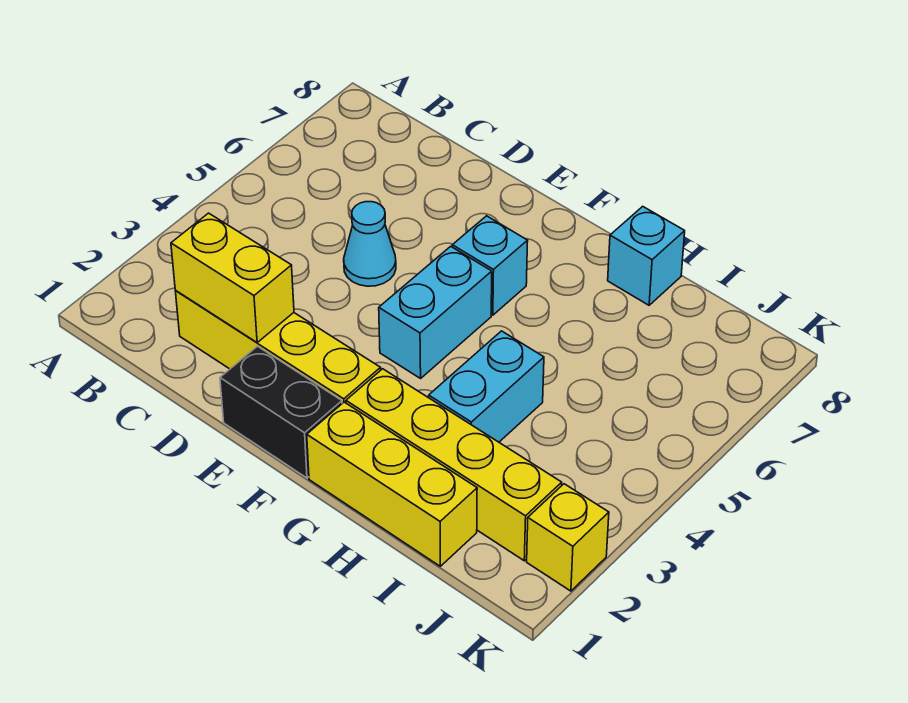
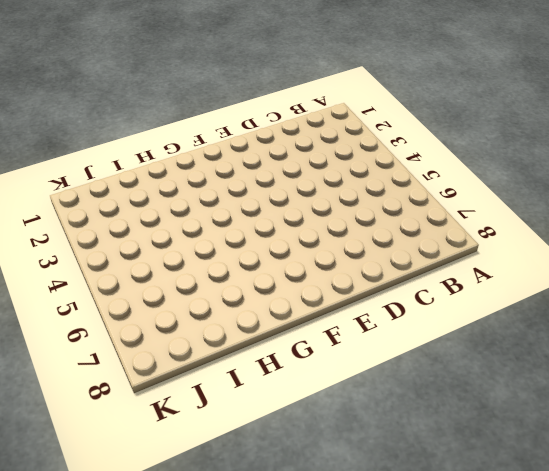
none -> yellow brick C2:F2 level 1
none -> cyan cone D5 level 1

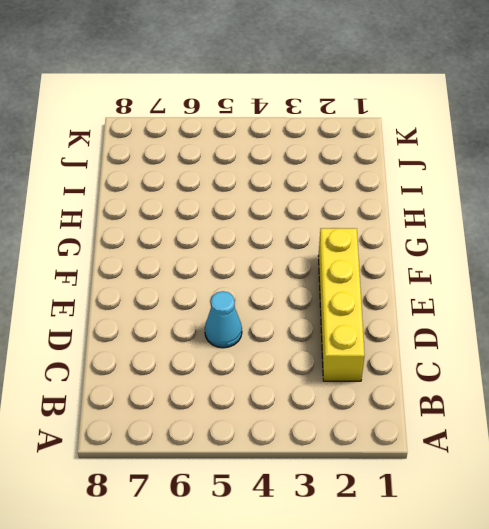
none -> black brick E1:F1 level 1
none -> cyan brick F4:F5 level 1

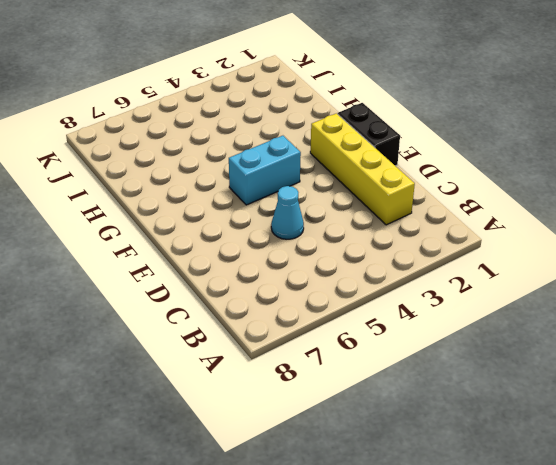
none -> cyan brick F6 level 1
none -> yellow brick G1:I1 level 1

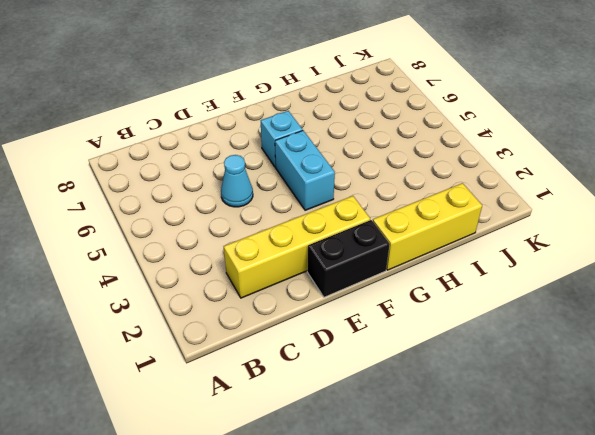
none -> yellow brick G2:J2 level 1
none -> cyan brick H3:H4 level 1

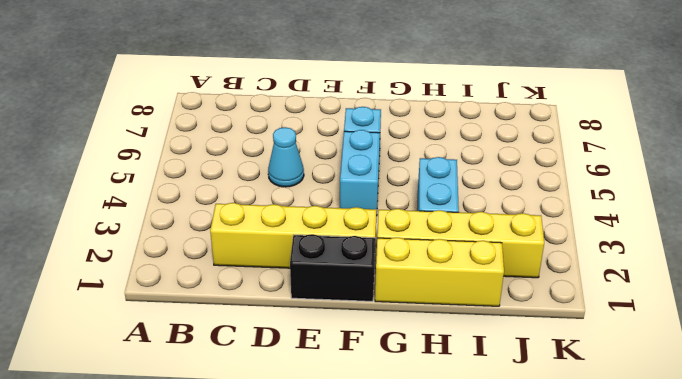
none -> cyan brick H8 level 1
none -> yellow brick K2 level 1

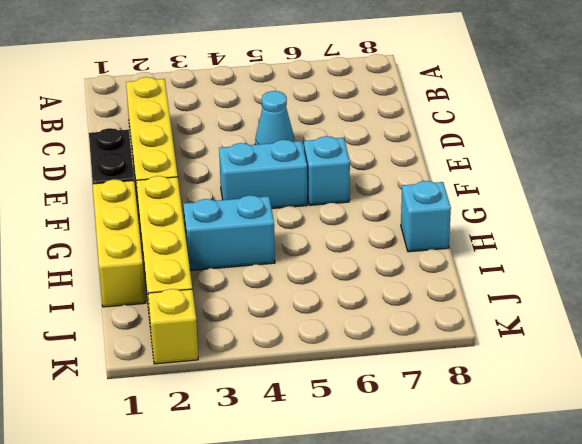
none -> yellow brick C2:D2 level 2

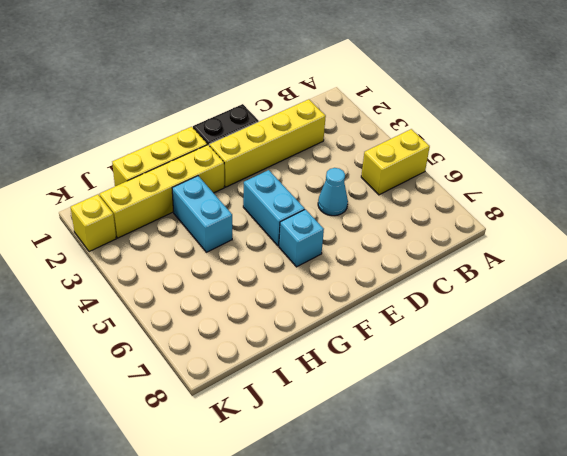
yellow brick A5:B5 level 1 -> yellow brick C2:D2 level 2
none -> cyan brick H8 level 1

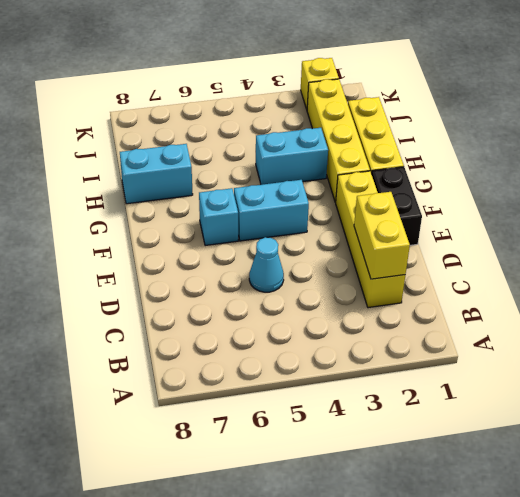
cyan brick H7:H8 level 1 -> cyan brick H8 level 1

